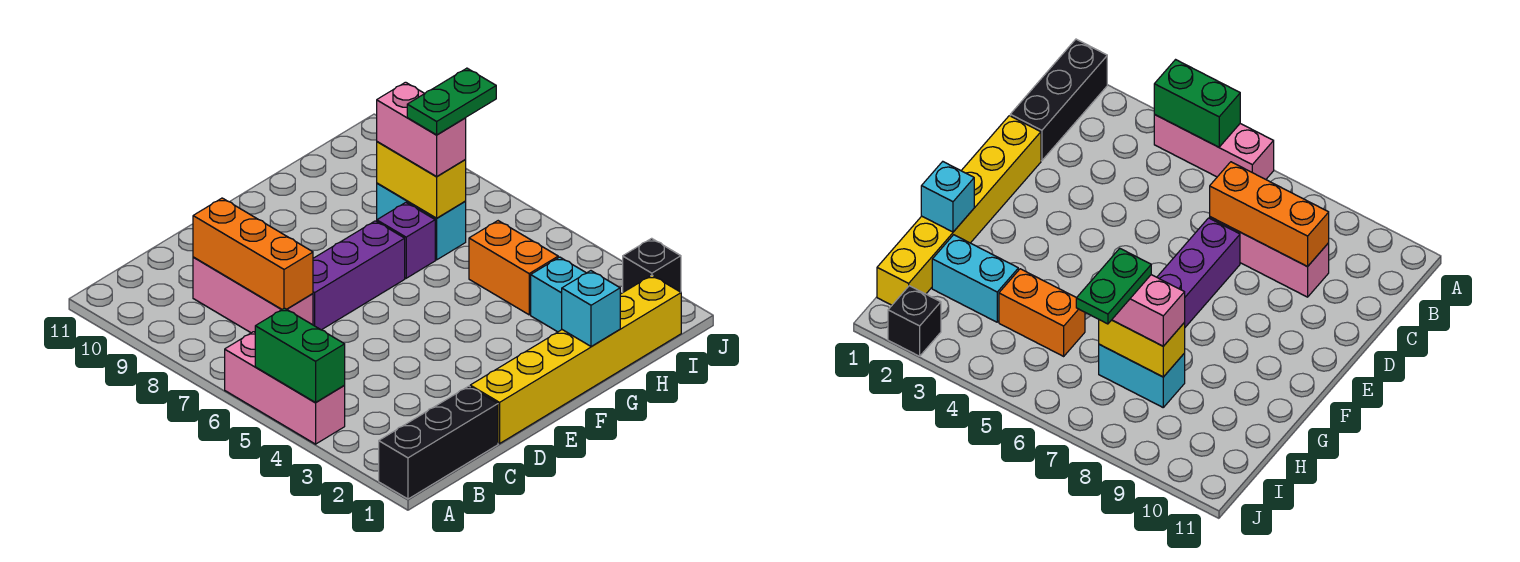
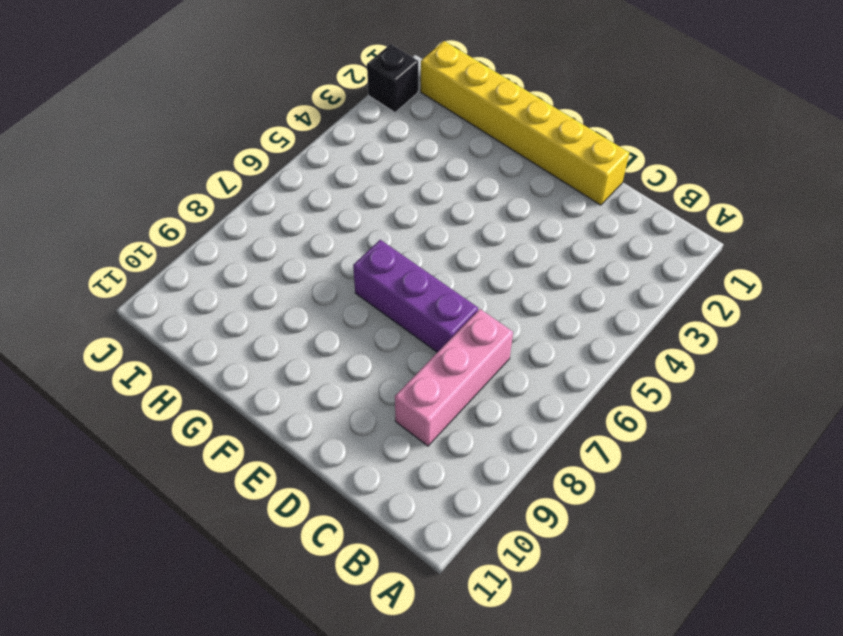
none -> black brick A1:C1 level 1
none -> pink brick A4:A6 level 1
none -> purple brick G7 level 1

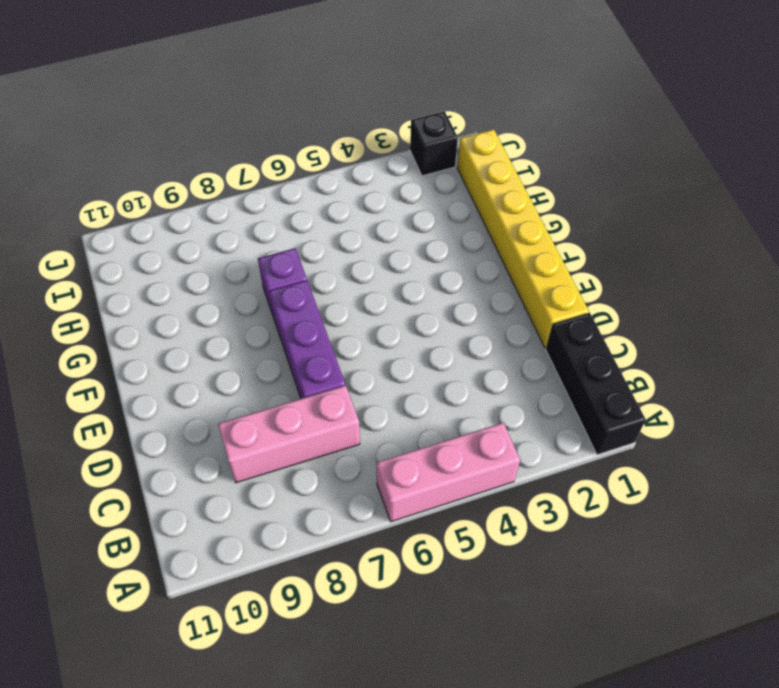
none -> cyan brick H2:H3 level 1
none -> orange brick H4:H5 level 1
none -> cyan brick H7:H8 level 1

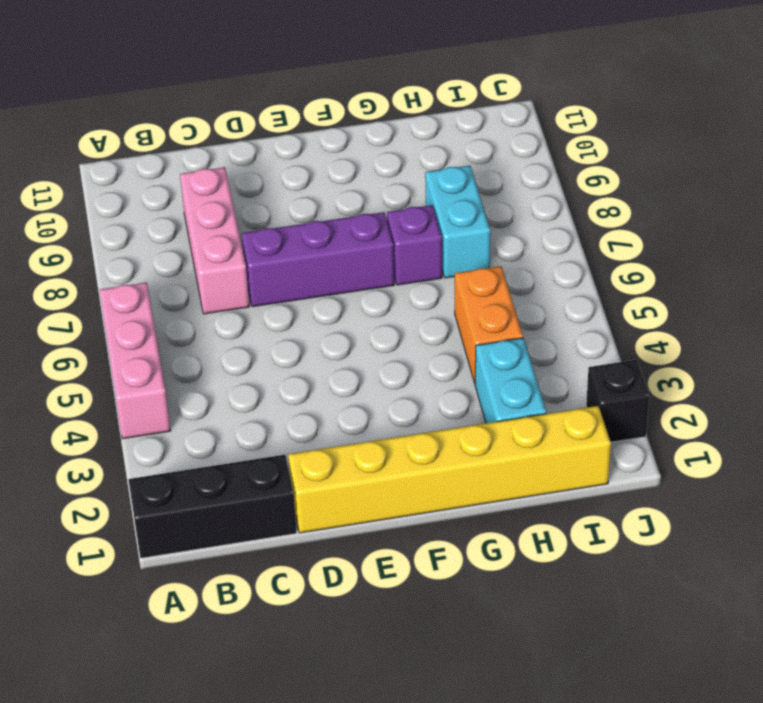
none -> green brick A4:A5 level 2
none -> orange brick C7:C9 level 2
none -> cyan brick G1 level 2

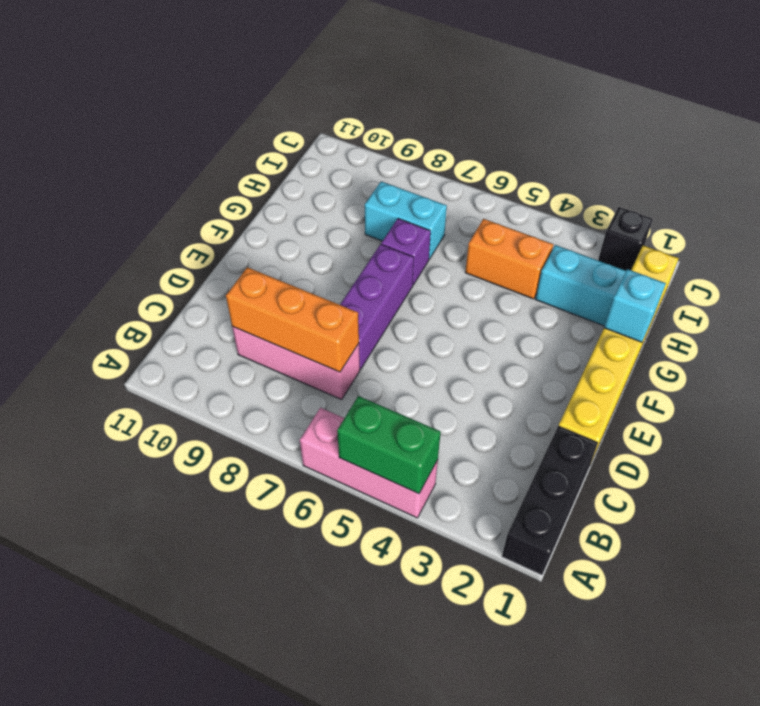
none -> yellow brick H7:H8 level 2
none -> pink brick H7:H8 level 3
none -> green plate H7:I7 level 4

